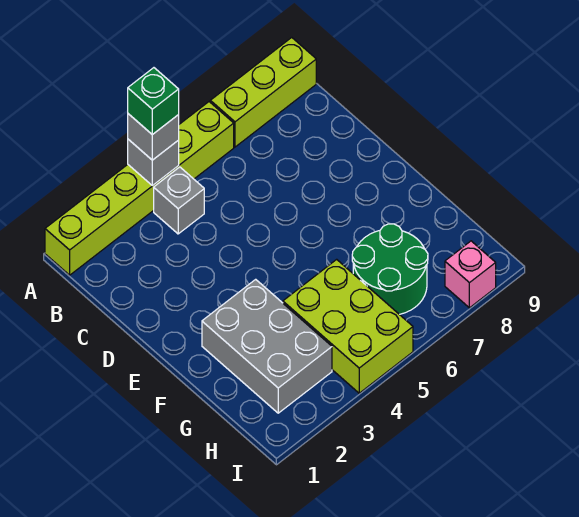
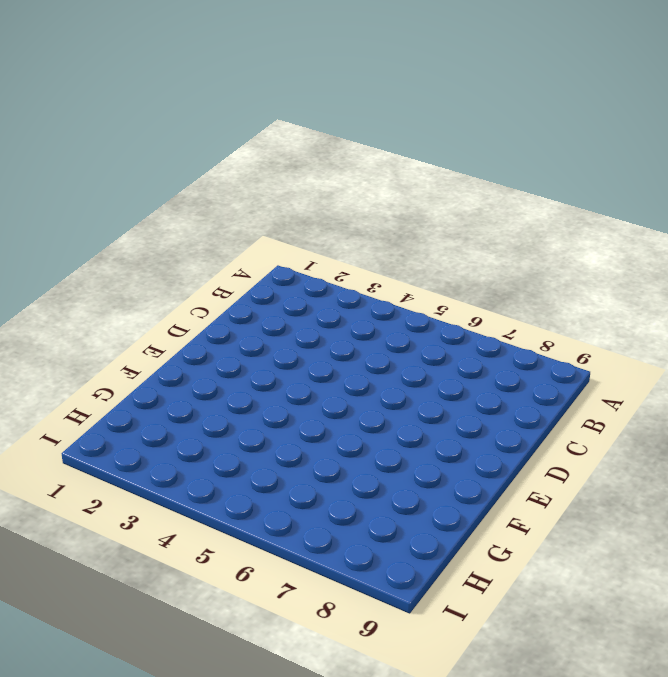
none -> lime brick A1:A6 level 1
none -> lime brick A7:A9 level 1

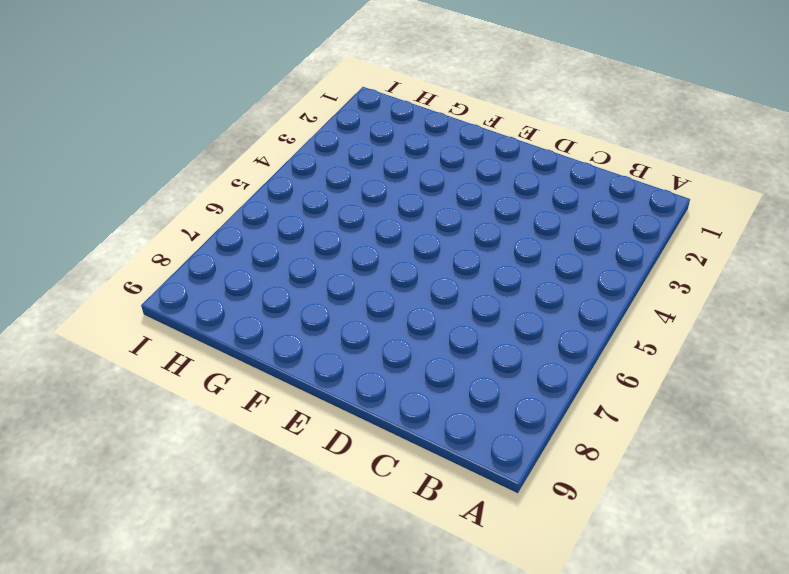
none -> lime brick A1:A6 level 1
none -> lime brick A7:A9 level 1

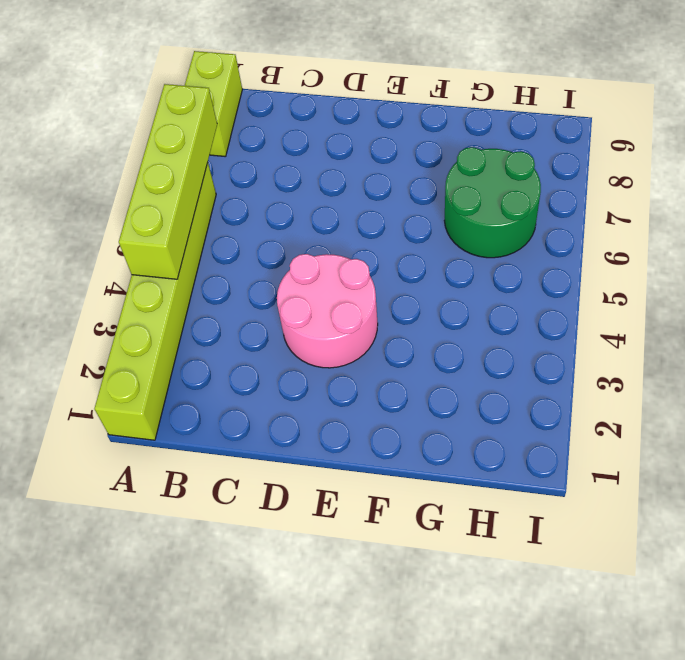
lime brick A4:A7 level 2 -> grey brick A4 level 2
lime brick A8:A9 level 1 -> lime brick A7:A9 level 1
pink round brick D3:E4 level 1 -> none
none -> grey brick B4 level 1
none -> grey brick F2:H3 level 1

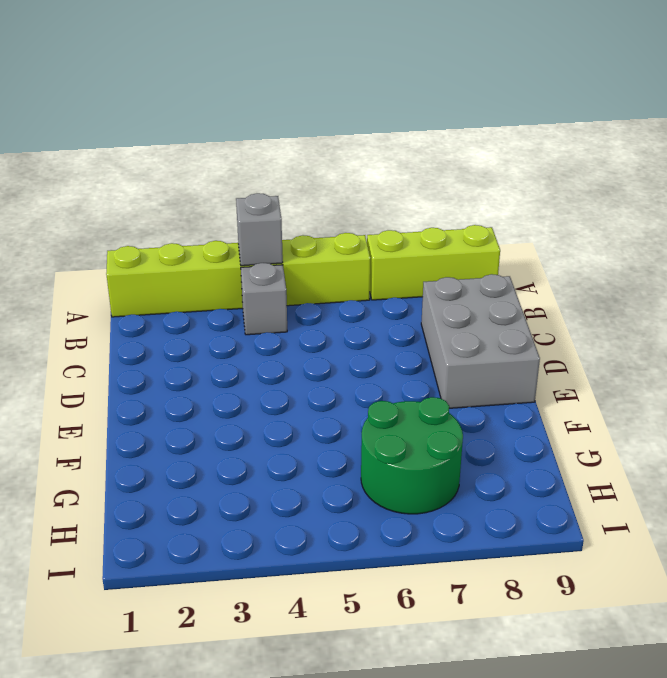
grey brick C8:E9 level 1 -> grey brick F2:H3 level 1
none -> lime brick G4:I5 level 1
none -> pink brick I8 level 1

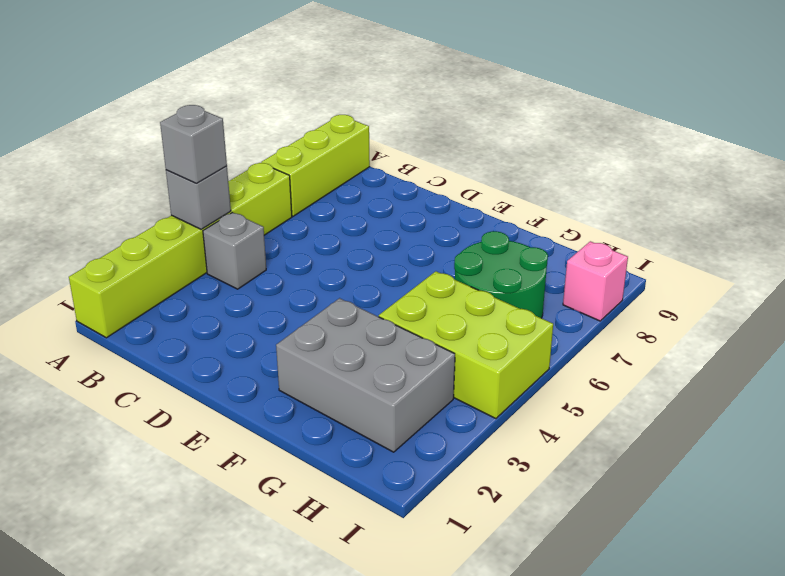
none -> green brick A4 level 4

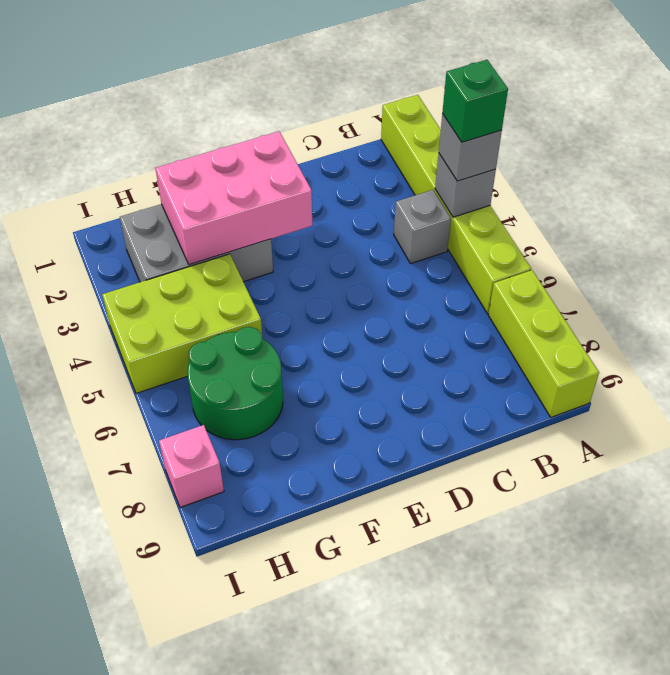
pink brick E2:G3 level 2 -> none

